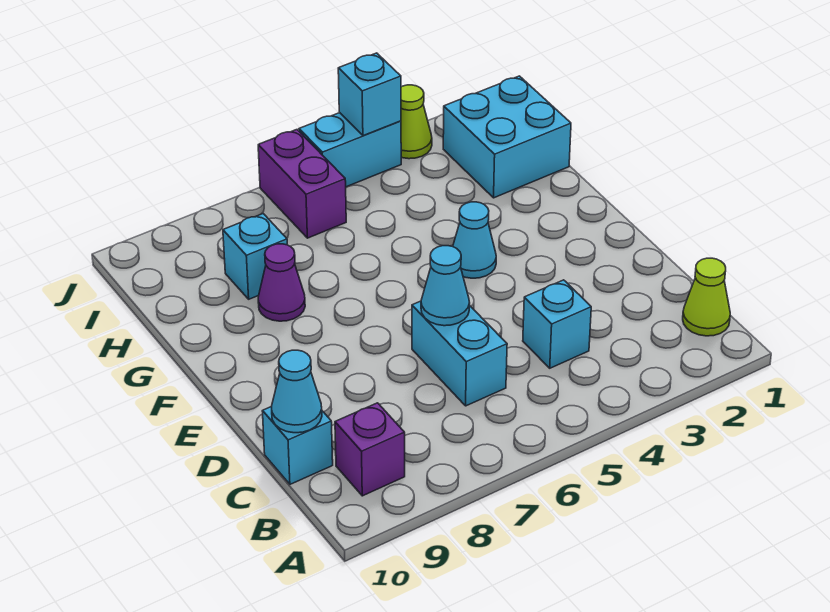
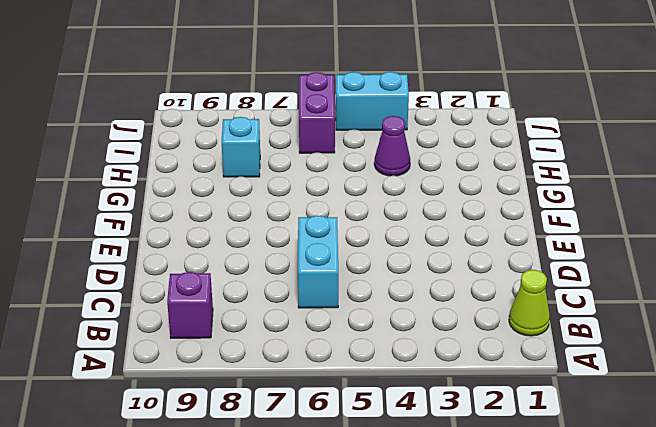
purple cone H4 level 1 -> purple cone G8 level 1
none -> cyan brick C4 level 1
none -> cyan brick C10 level 1
none -> cyan cone F4 level 1

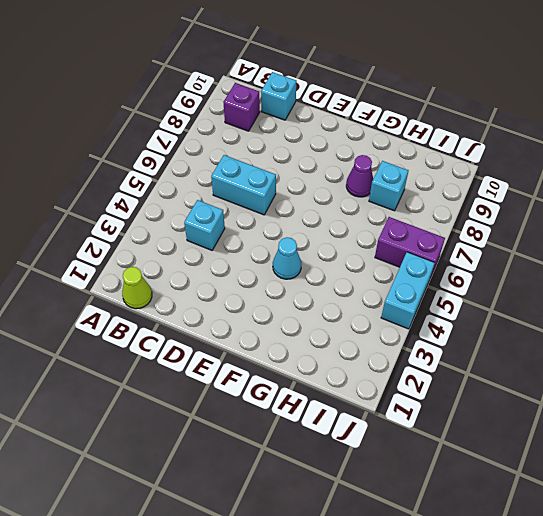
none -> cyan brick H1:I2 level 1
none -> lime cone J3 level 1
none -> cyan cone C10 level 2

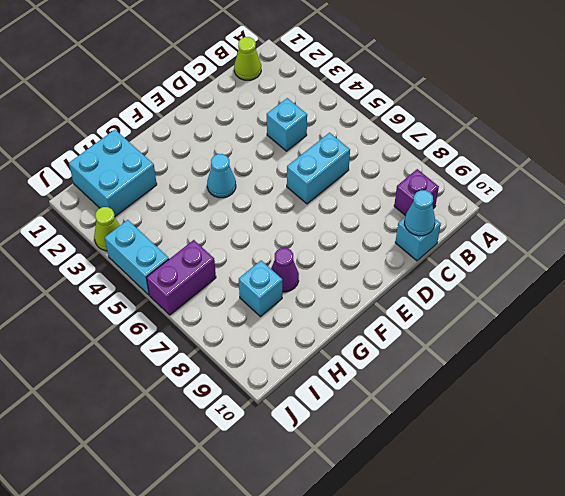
none -> cyan cone D6 level 2
none -> cyan brick J4 level 2

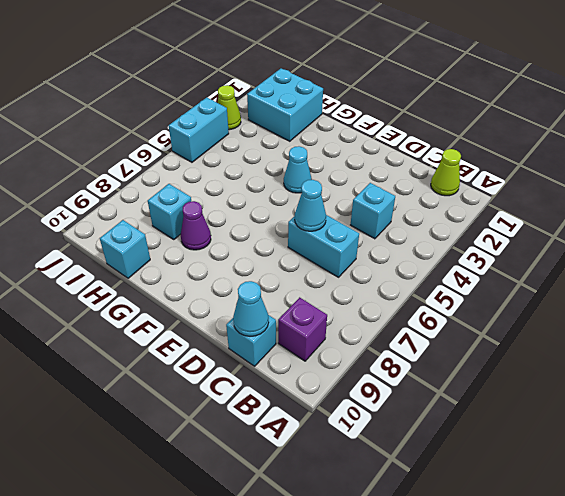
cyan brick H10 level 1 -> cyan brick J4 level 2
none -> purple brick I6:J6 level 1

